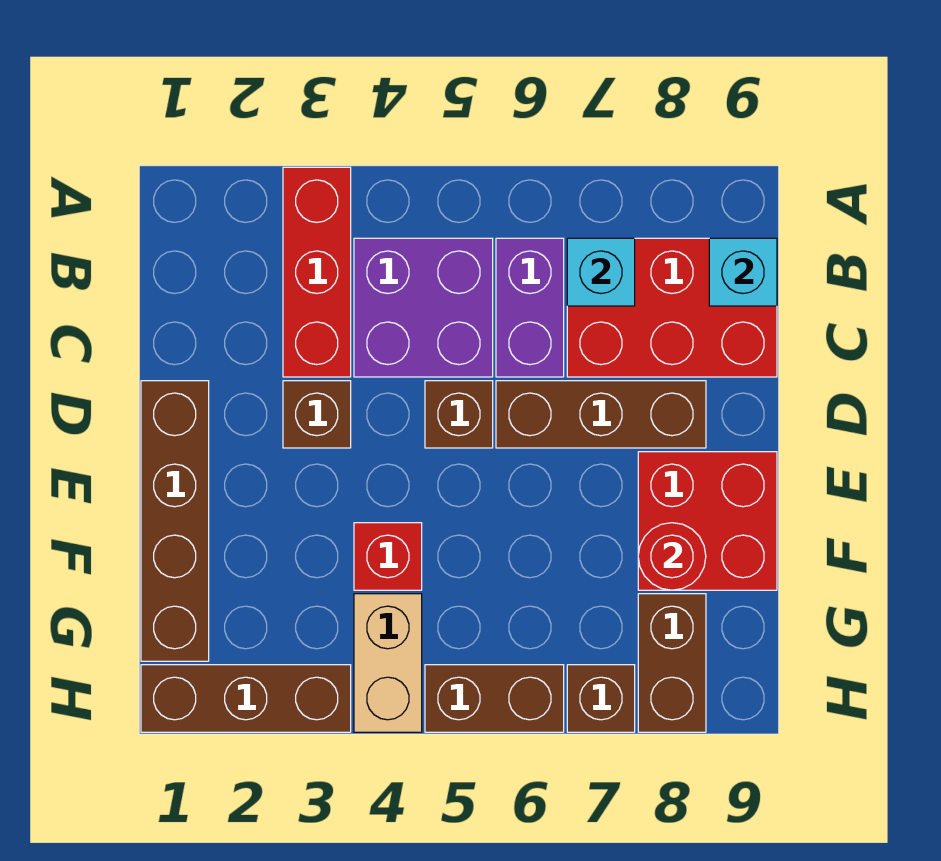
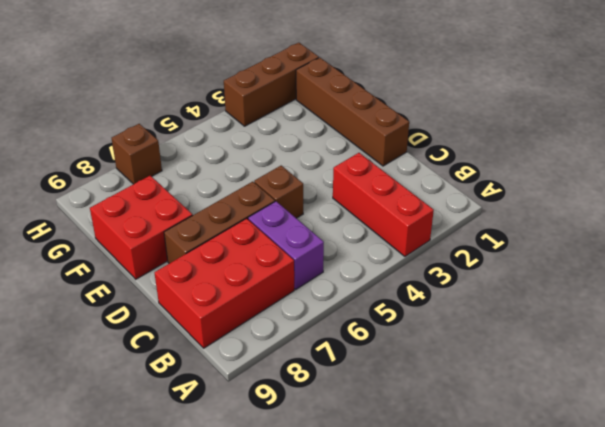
none -> purple brick B4:C5 level 1
none -> brown brick D3 level 1
none -> red brick F4 level 1

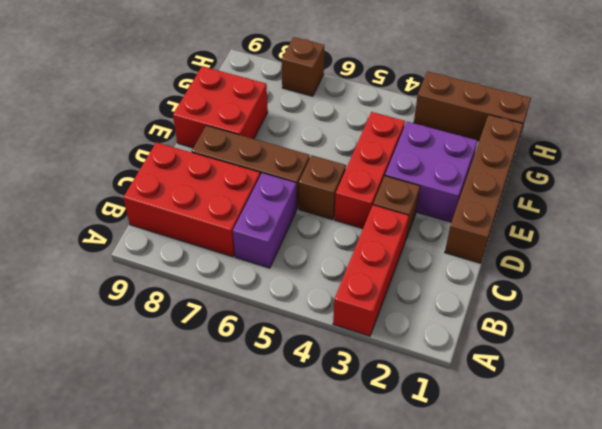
red brick D4:F4 level 1 -> red brick F4 level 1
purple brick E2:F3 level 1 -> purple brick B4:C5 level 1
none -> tan brick G4:H4 level 1
none -> brown brick G8:H8 level 1
none -> brown brick H5:H6 level 1

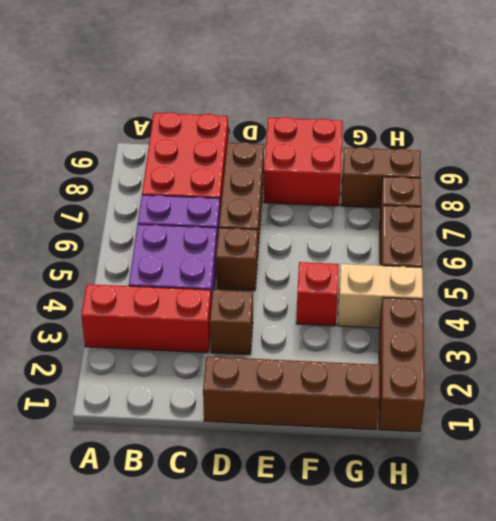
none -> cyan brick B7 level 2
none -> cyan brick B9 level 2
none -> red round brick F8 level 2

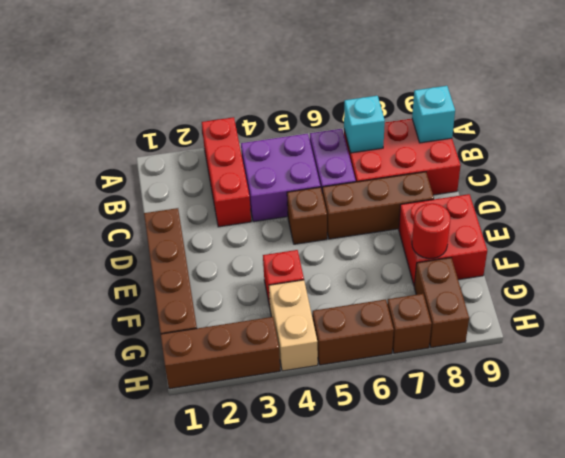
none -> brown brick D3 level 1

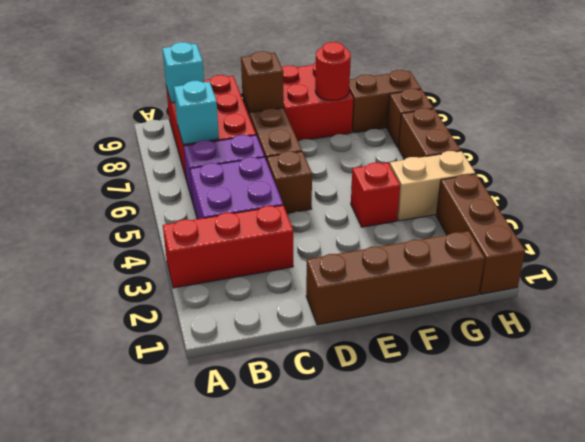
brown brick D8 level 2 -> brown brick D3 level 1

